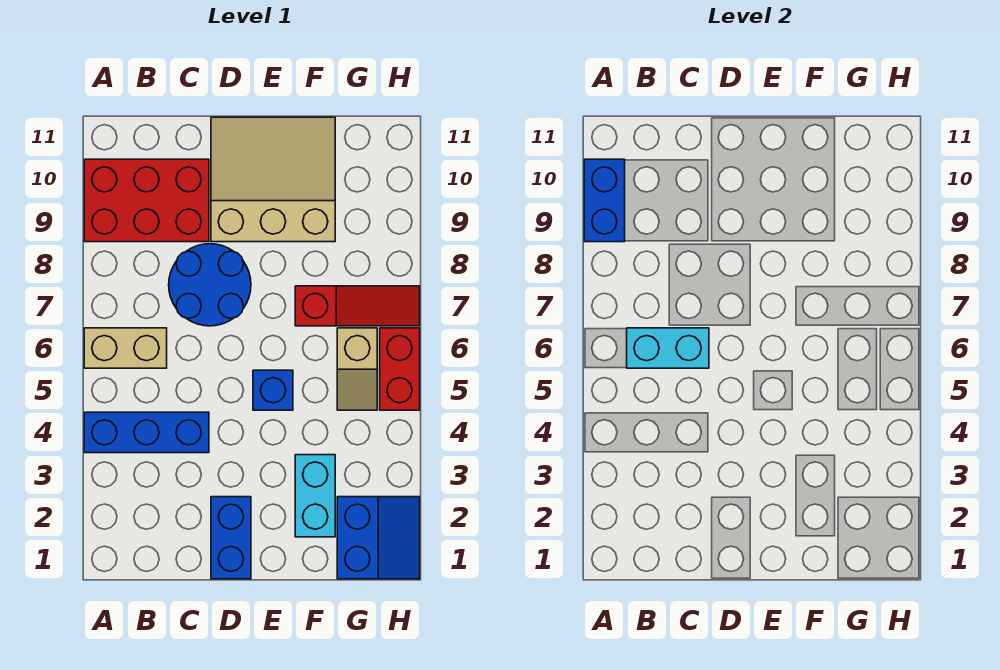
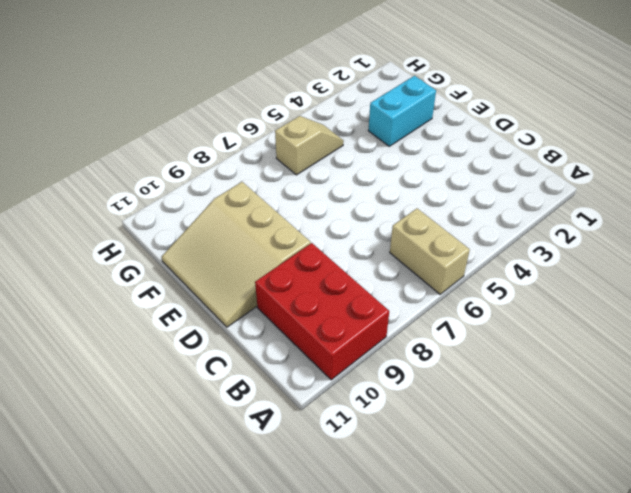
none -> blue brick A4:C4 level 1
none -> blue round brick C7:D8 level 1
none -> blue brick D1:D2 level 1

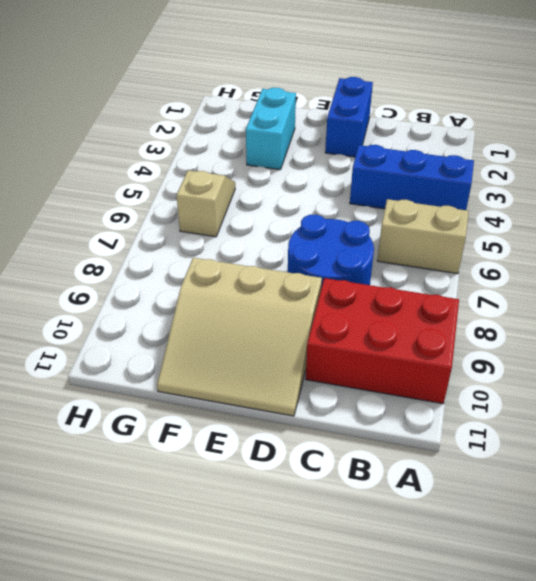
none -> blue brick E5 level 1
none -> red slope F7:H7 level 1 top F
none -> blue slope G1:H2 level 1 top G

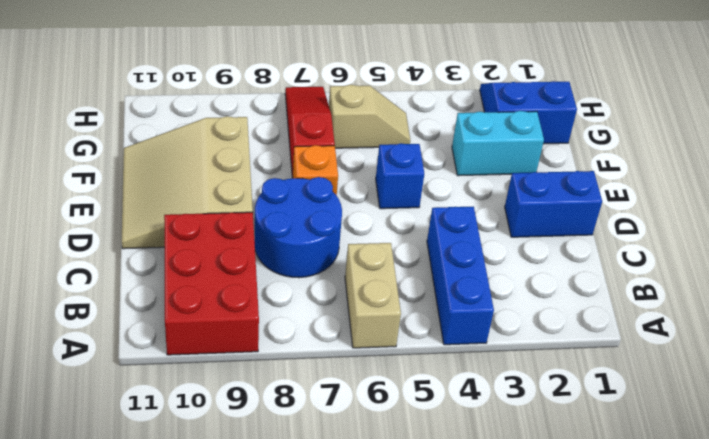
orange brick E7 level 1 -> none
none -> red brick H5:H6 level 1
none -> blue brick A9:A10 level 2
none -> cyan brick B6:C6 level 2

